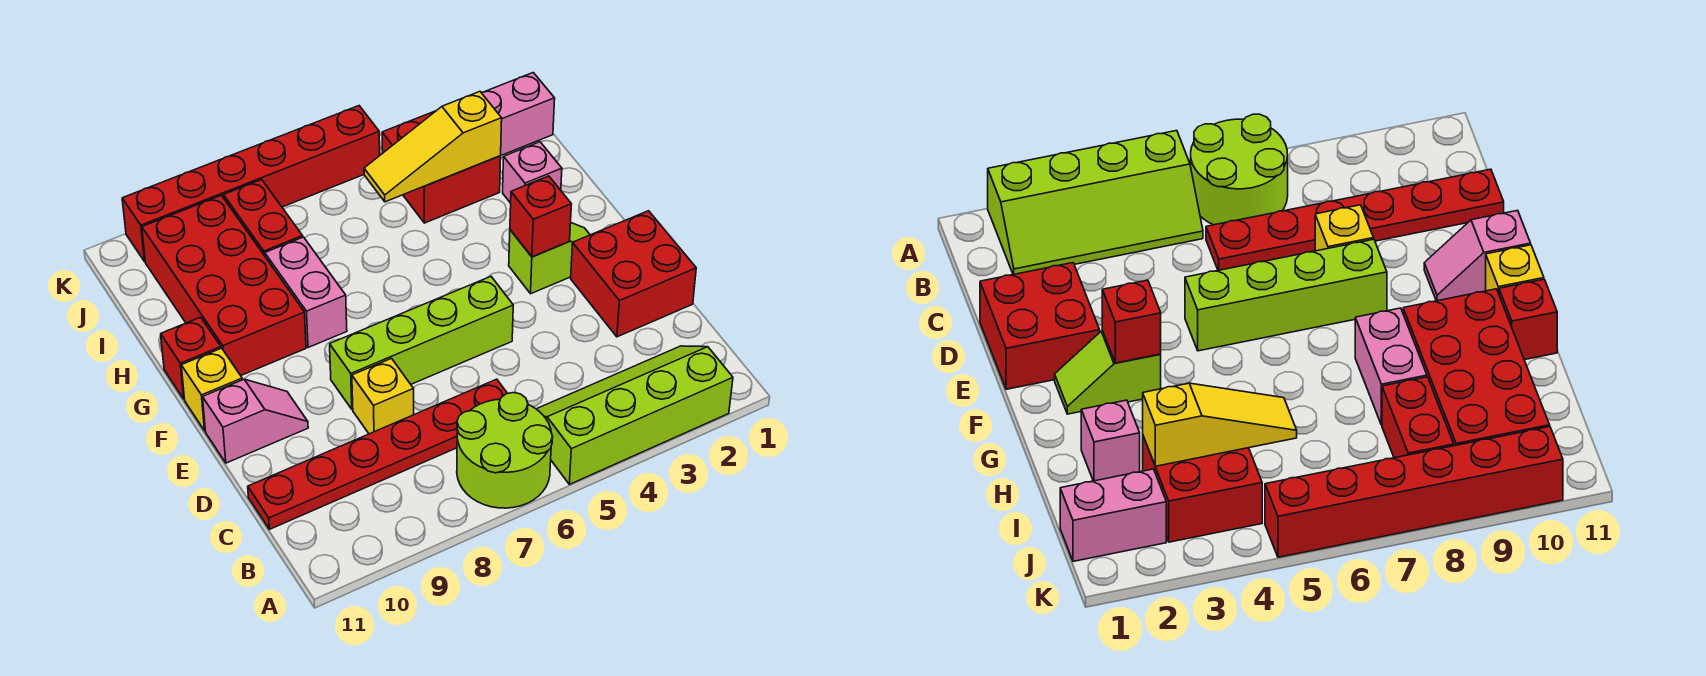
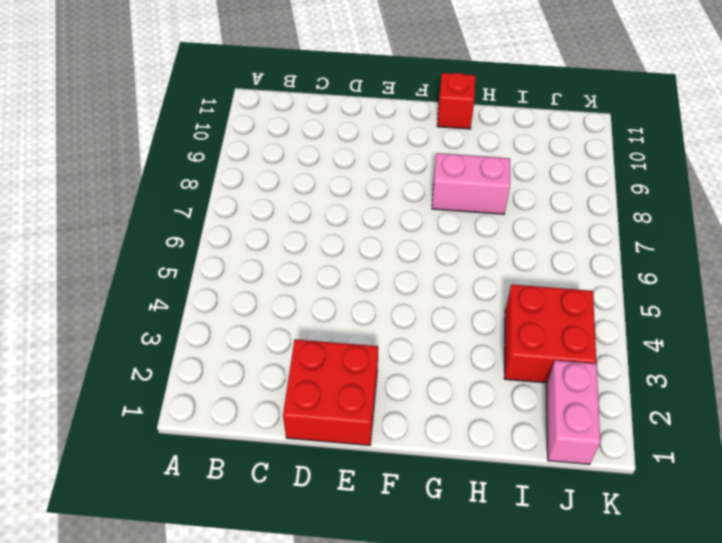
none -> lime slope A2:B5 level 1 top A
none -> lime round brick A6:B7 level 1
none -> red plate C6:C11 level 1

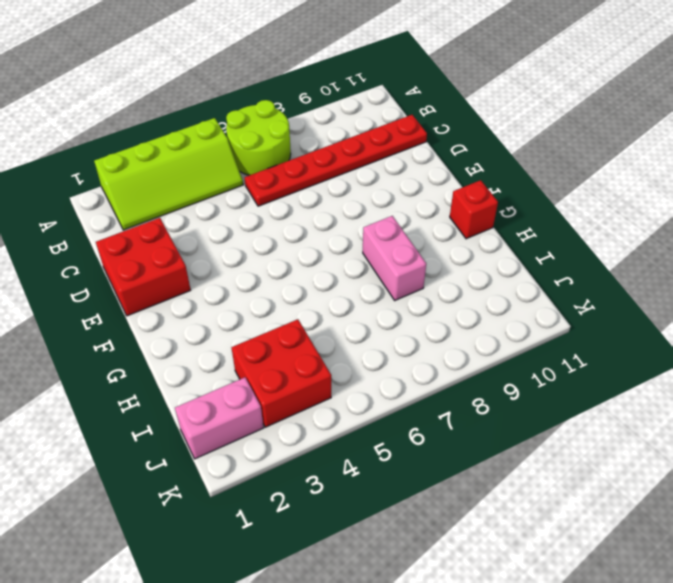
none -> yellow brick D8 level 1
none -> lime brick E5:E8 level 1
none -> pink slope E10:E11 level 1 top 11

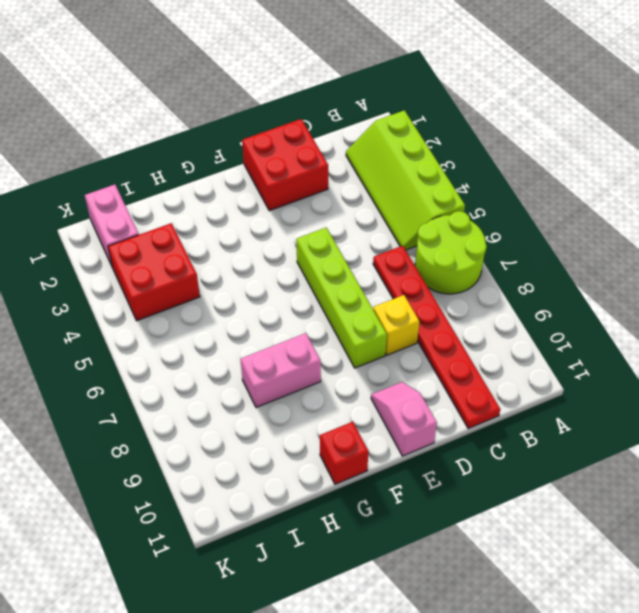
none -> lime slope F2:F3 level 1 top 3
none -> yellow brick F11 level 1
none -> red brick G9:J10 level 1

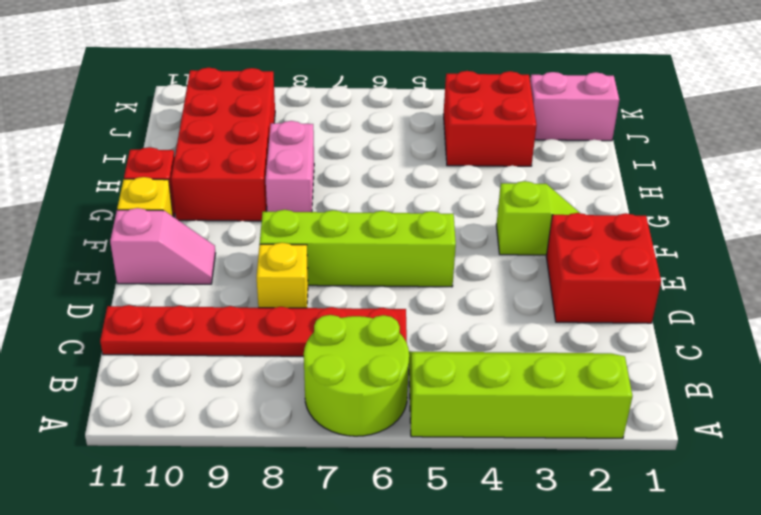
none -> pink brick H2 level 1
none -> red brick I8:J8 level 1
none -> red brick K5:K10 level 1

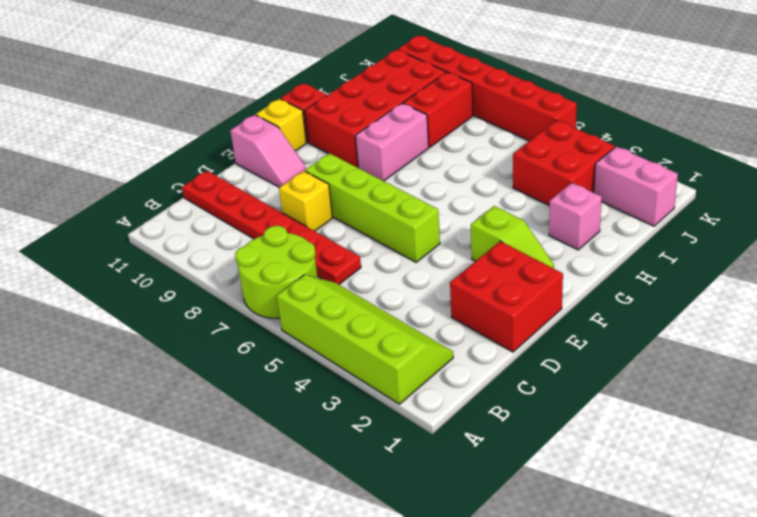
none -> red brick F3 level 2
none -> yellow slope I3:I5 level 2 top 3

